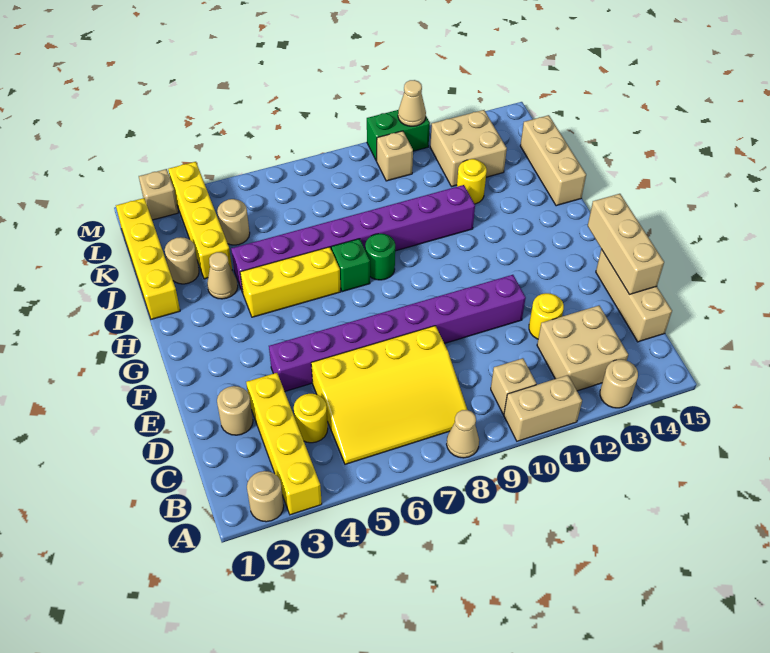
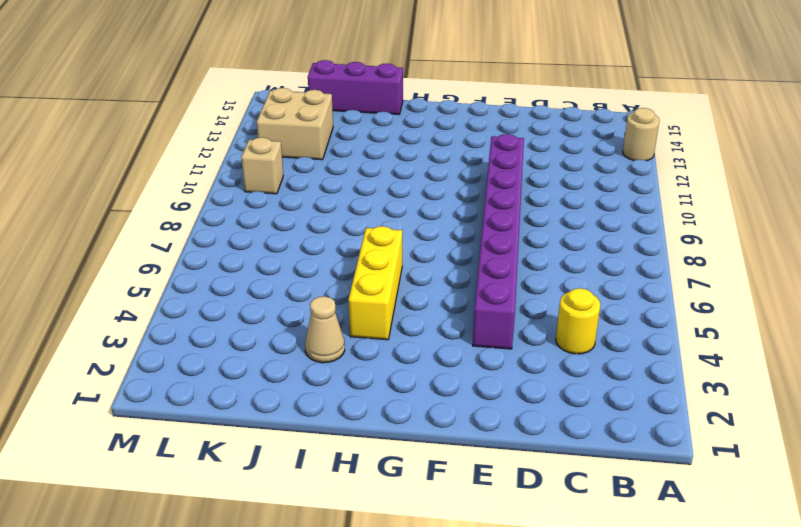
purple brick I15:K15 level 1 -> tan brick I15:K15 level 1
none -> tan round brick A2 level 1
none -> yellow brick A3:D3 level 1
none -> tan cone A8 level 1
none -> tan brick A10:A11 level 1

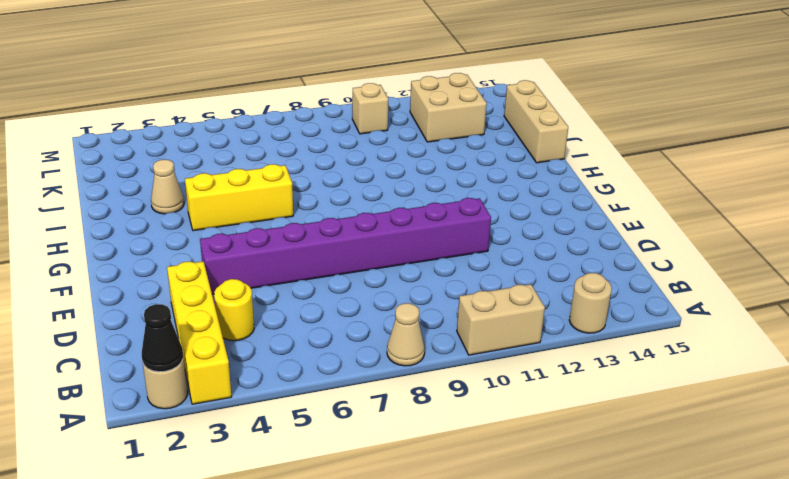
black cone A2 level 2 -> none
none -> yellow slope B5:D8 level 1 top D
none -> tan brick B10 level 1
none -> tan brick B12:C13 level 1
none -> tan brick C15:E15 level 1

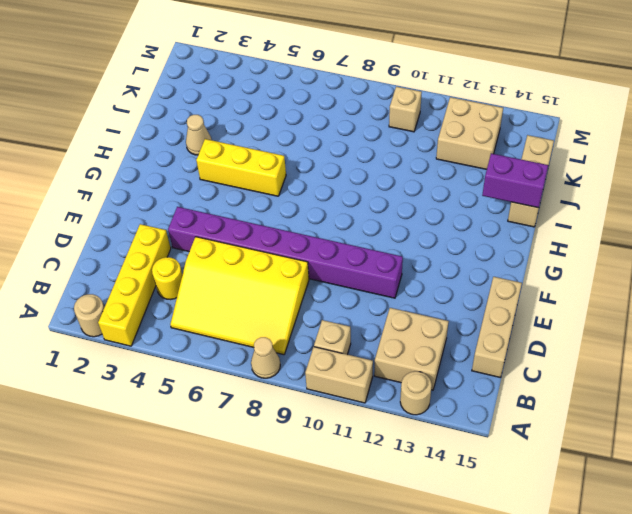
purple brick I14:I15 level 2 -> none
none -> tan round brick D2 level 1
none -> yellow round brick D12 level 1
none -> green brick H7 level 1
none -> green round brick H8 level 1

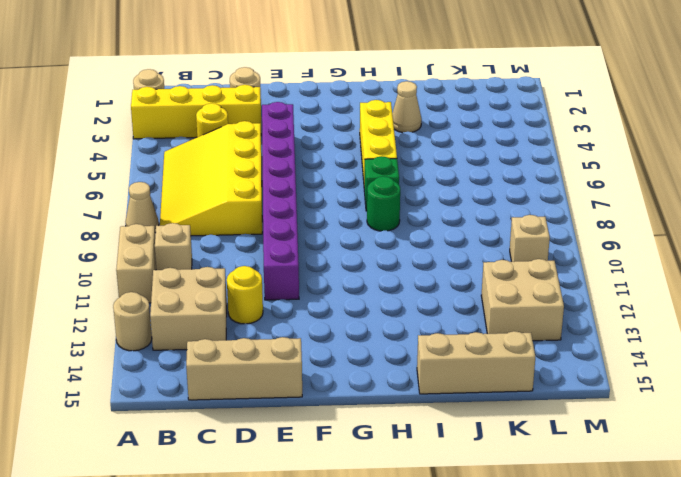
none -> yellow brick I1:L1 level 1
none -> purple brick I4:I11 level 1
none -> tan round brick J2 level 1
none -> yellow brick J3:M3 level 1

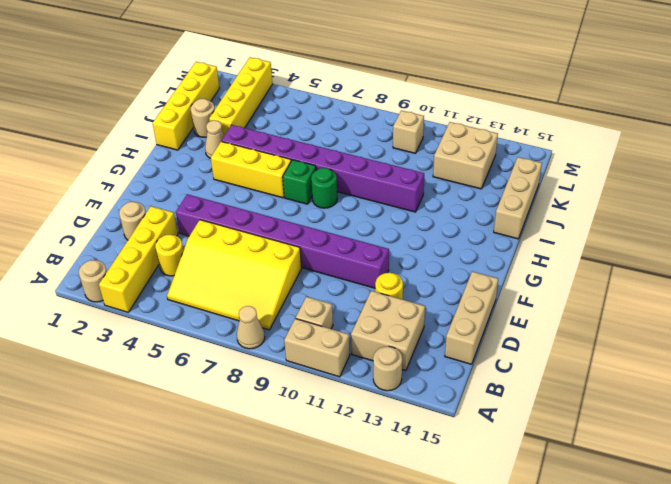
none -> yellow round brick J12 level 1
none -> tan round brick K4 level 1
none -> tan brick M2 level 1
none -> green brick M10:M11 level 1

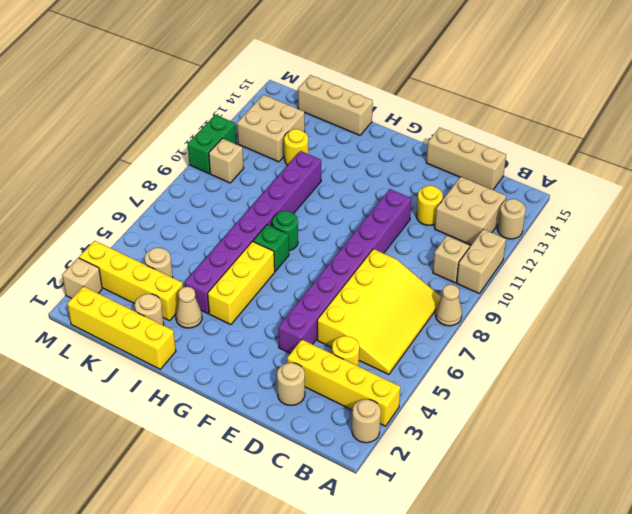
none -> tan brick D15:F15 level 2
none -> tan cone M11 level 2

